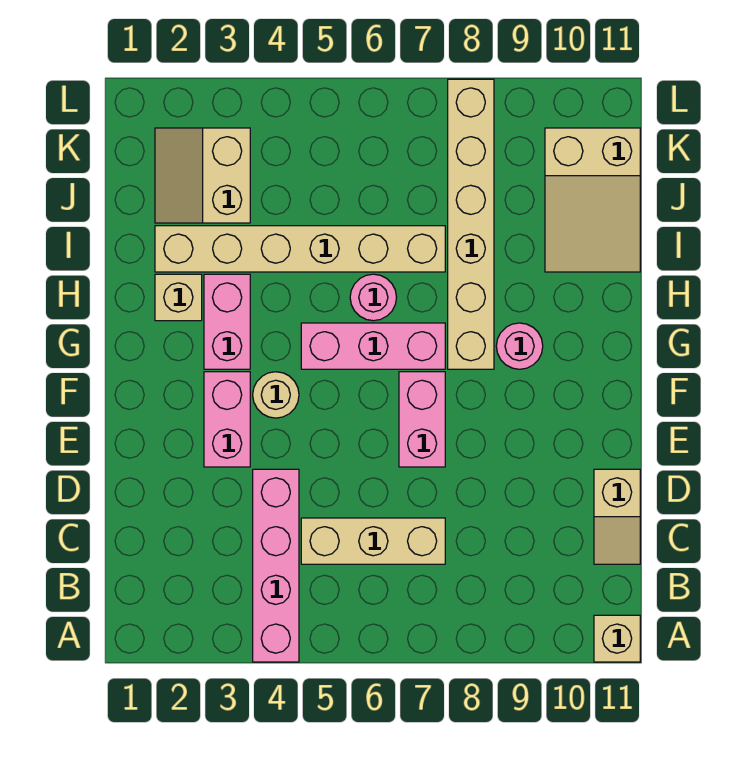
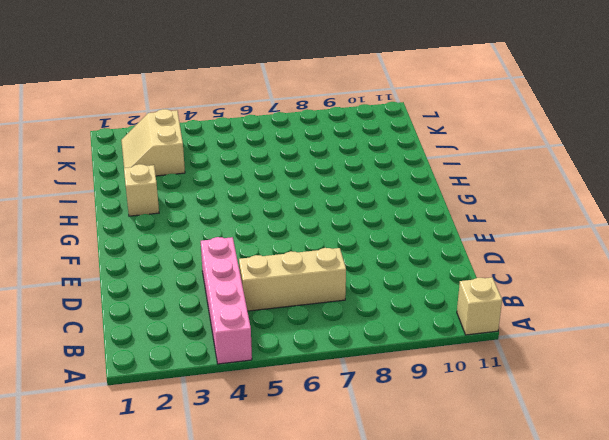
none -> tan slope C11:D11 level 1 top D
none -> pink brick E3:F3 level 1
none -> pink brick E7:F7 level 1

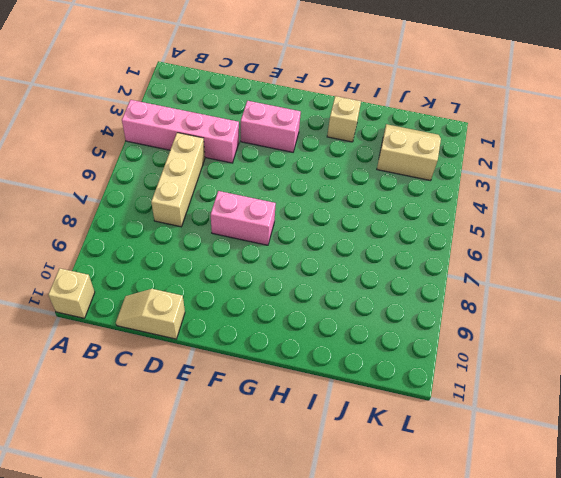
none -> tan round brick F4 level 1
none -> pink brick G3:H3 level 1
none -> pink brick G5:G7 level 1

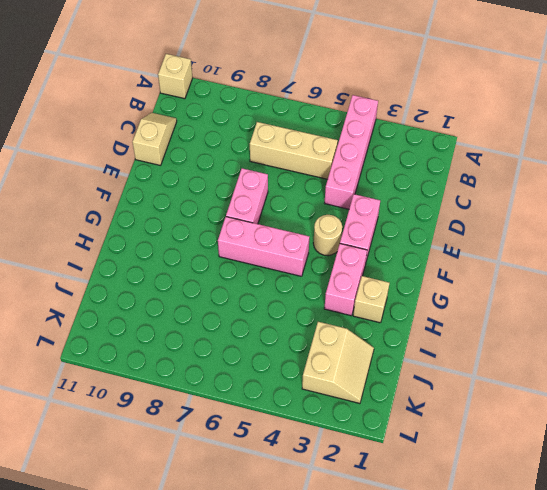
none -> tan brick G8:L8 level 1
none -> pink round brick G9 level 1
none -> pink round brick H6 level 1

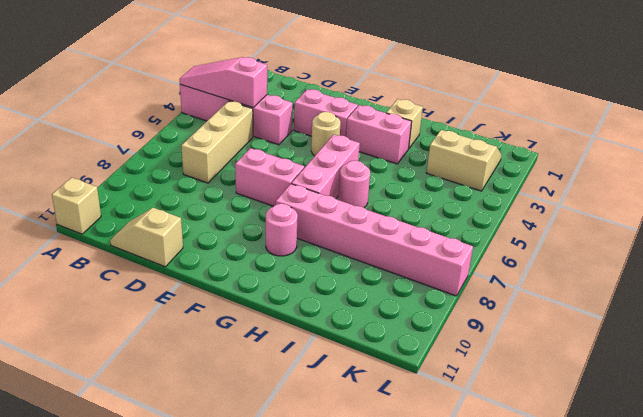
pink slope A4:C4 level 2 top C -> none
pink brick G8:L8 level 1 -> tan brick G8:L8 level 1
none -> tan brick I2:I7 level 1
none -> tan slope I10:K11 level 1 top K

